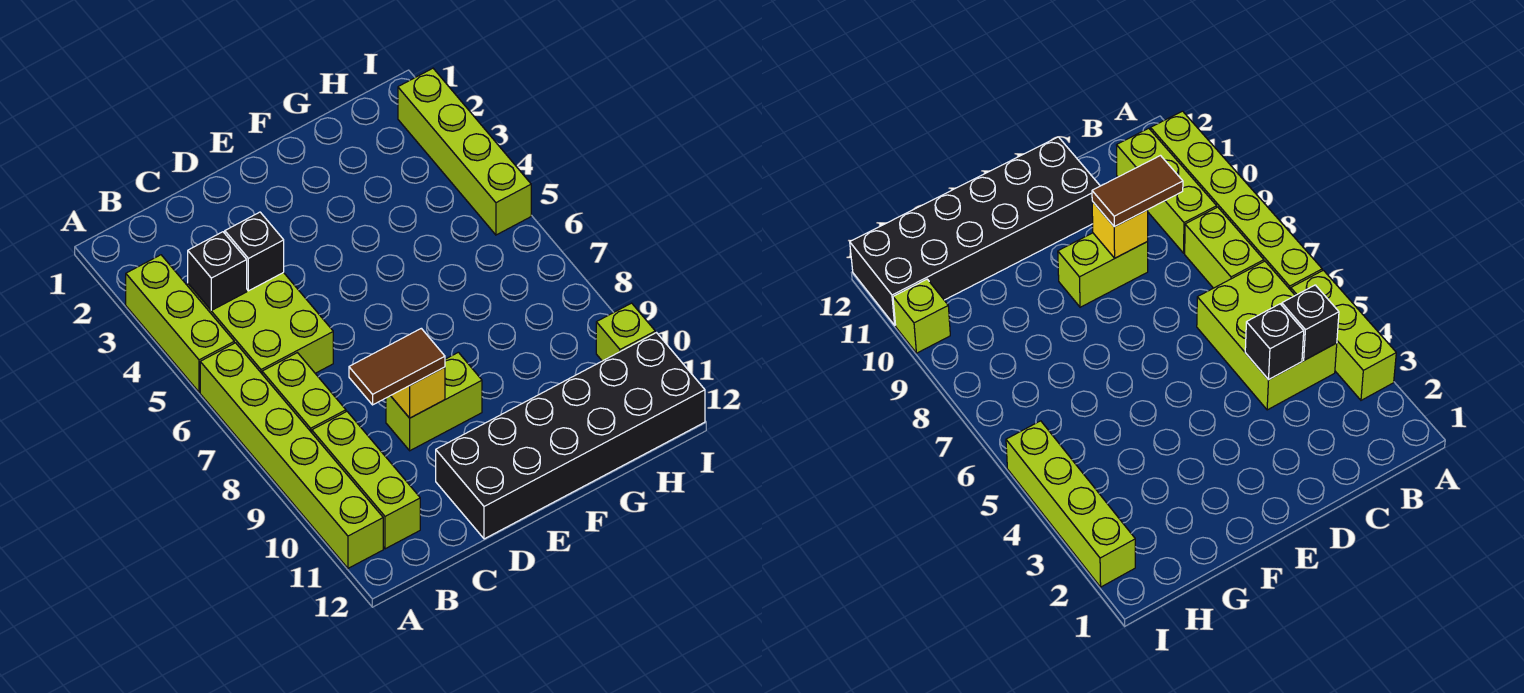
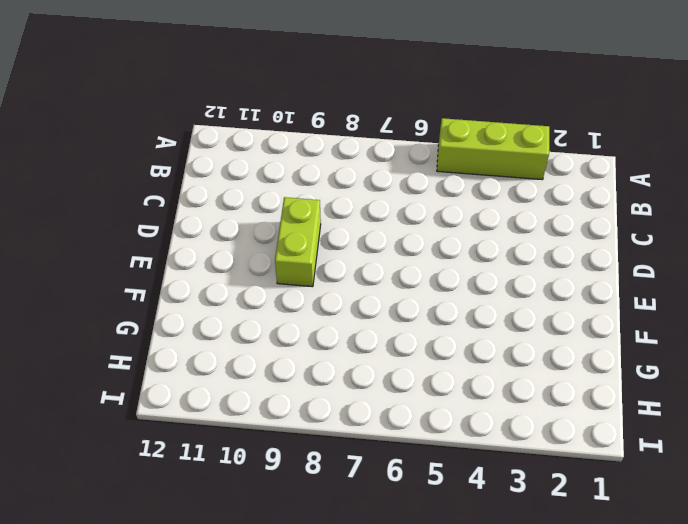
none -> lime brick A6:A11 level 1
none -> lime brick B4:C6 level 1
none -> lime brick B7:B8 level 1

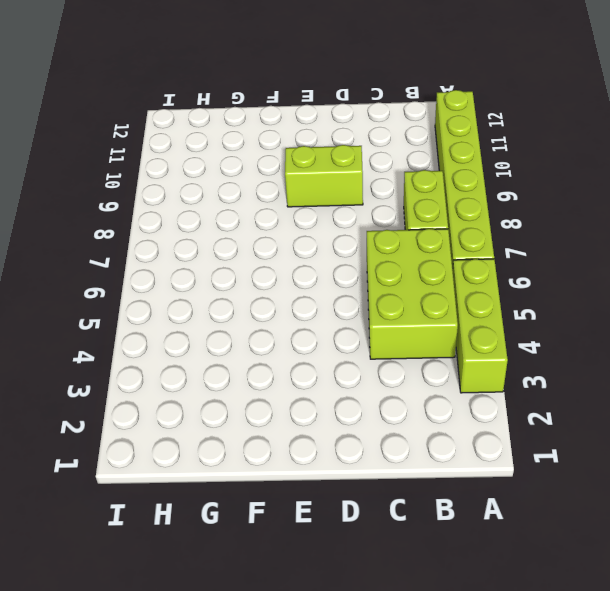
none -> lime brick B9:B11 level 1
none -> black brick D11:I12 level 1
none -> lime brick I2:I5 level 1

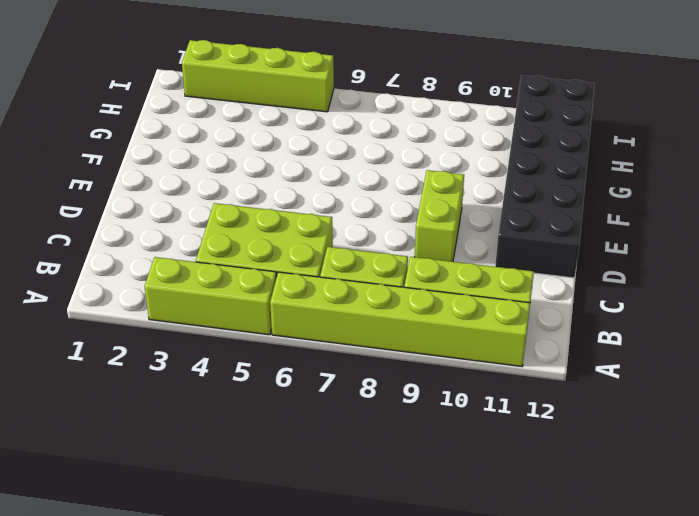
none -> lime brick I10 level 1
none -> black brick B4 level 2
none -> black brick C4 level 2

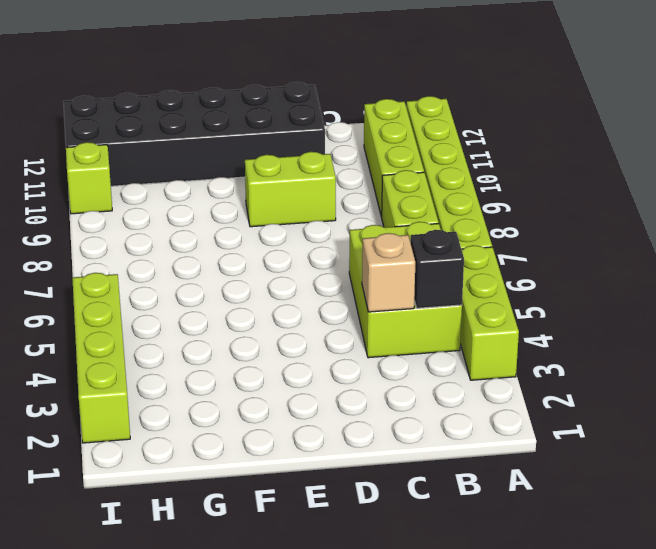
tan brick C4 level 2 -> black brick C4 level 2
none -> yellow brick D9 level 2
none -> brown tile C9:D9 level 3

